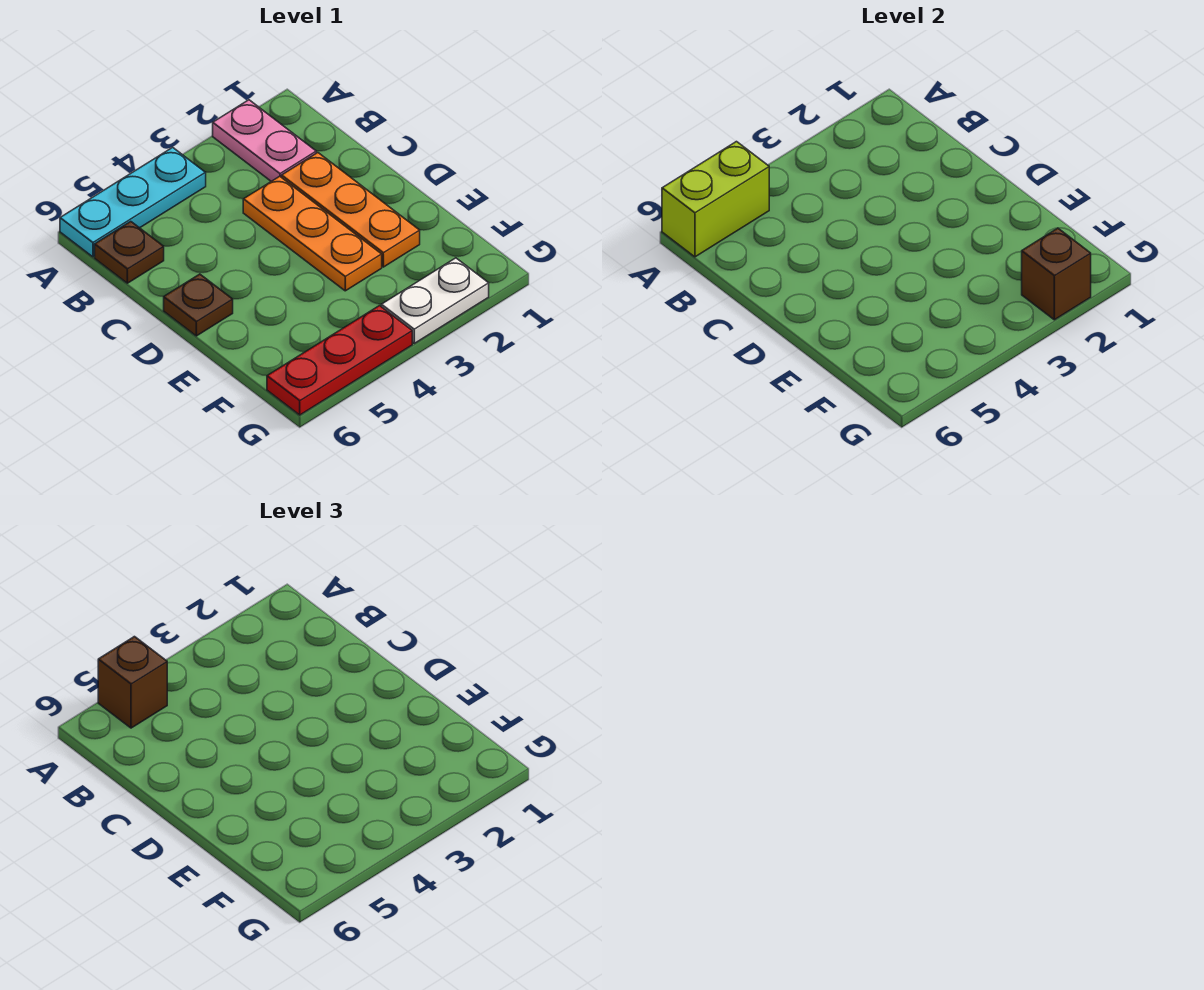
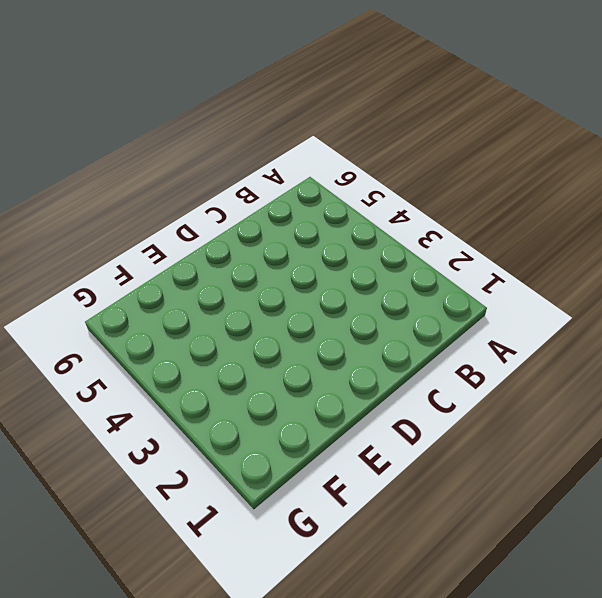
none -> pink plate A2:B2 level 1
none -> cyan plate A4:A6 level 1

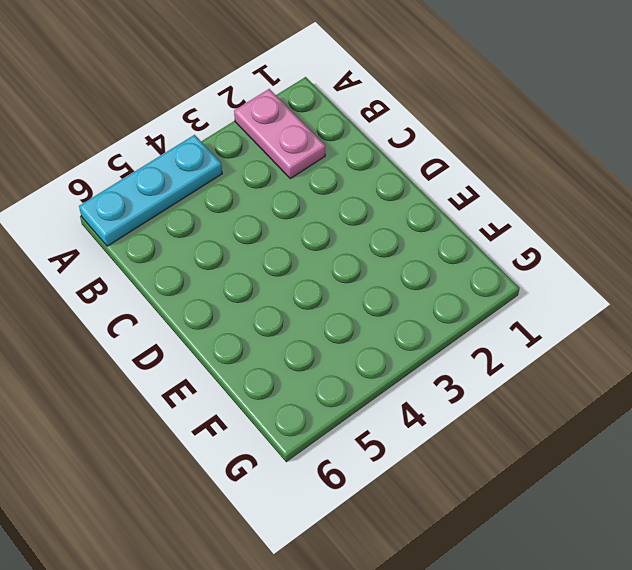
none -> brown plate B6 level 1
none -> orange plate C2:E2 level 1

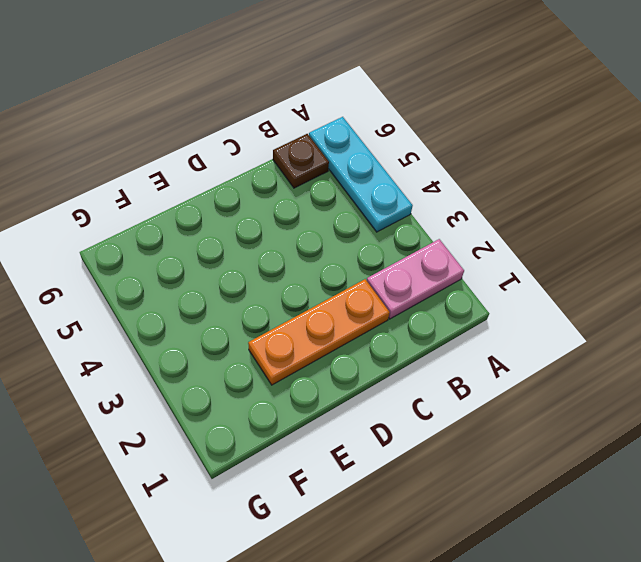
none -> orange plate C3:E3 level 1
none -> brown plate D6 level 1

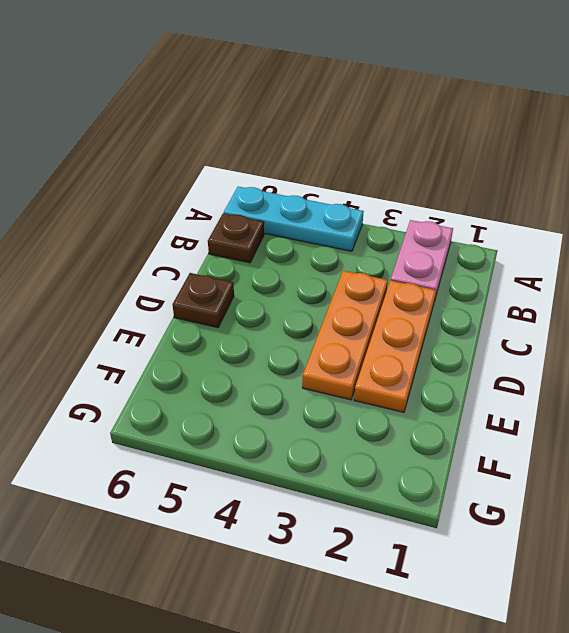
none -> white plate G2:G3 level 1
none -> red plate G4:G6 level 1

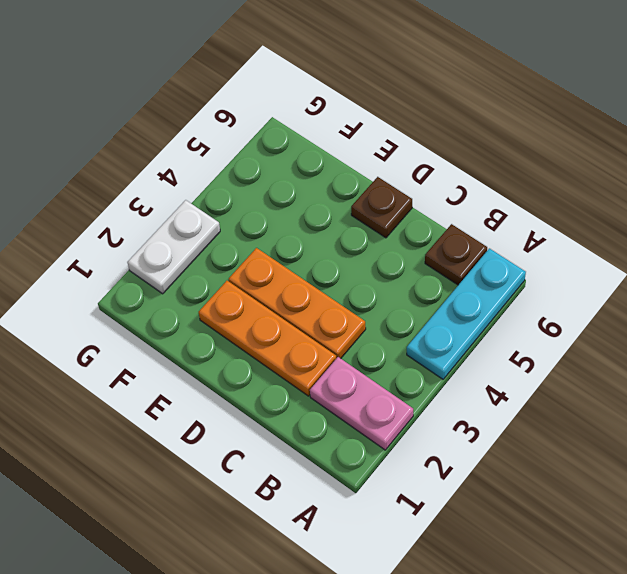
none -> red plate G4:G6 level 1
none -> lime brick A5:A6 level 2

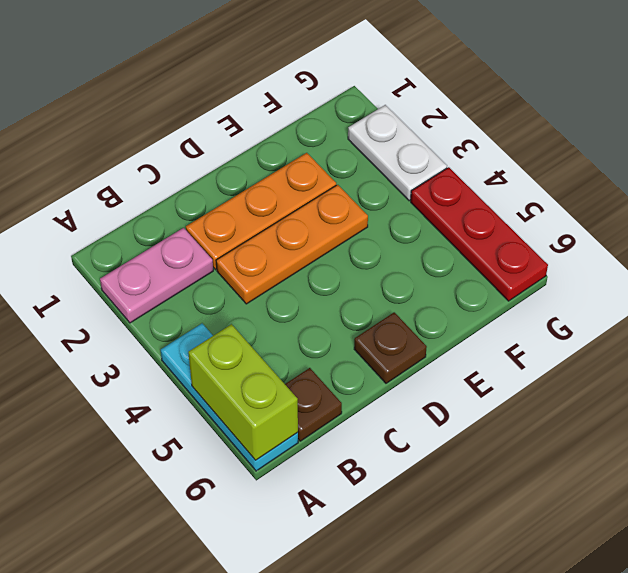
none -> brown brick G2 level 2
none -> brown brick A5 level 3

